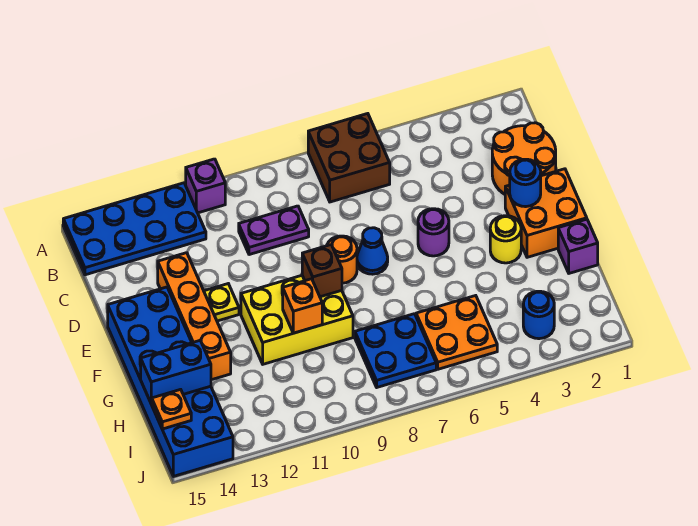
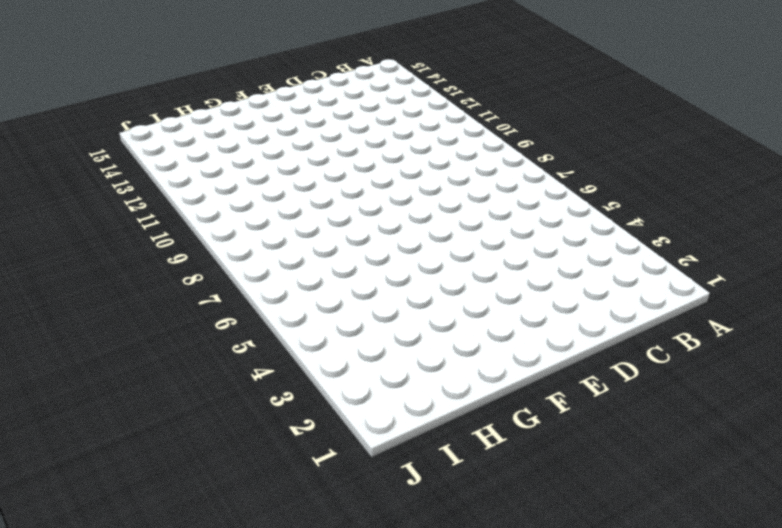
none -> brown brick A6:B7 level 1
none -> purple brick A11 level 1
none -> blue plate A12:B15 level 1

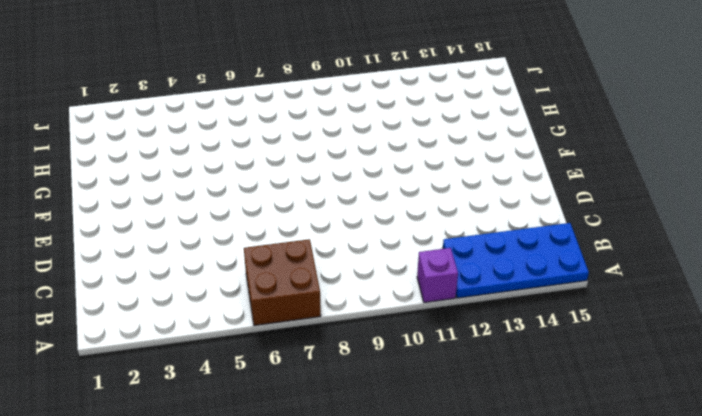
none -> orange round brick C1:D2 level 1
none -> purple plate C9:C10 level 1
none -> orange brick D13:G13 level 1

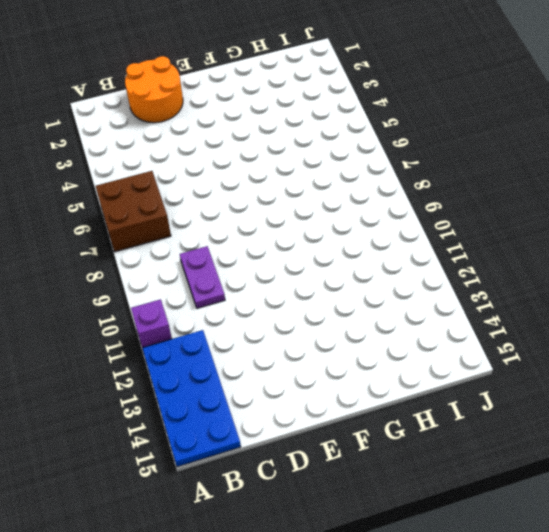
none -> orange brick D13:G13 level 1
none -> orange brick E1:F2 level 1
none -> purple round brick E5 level 1

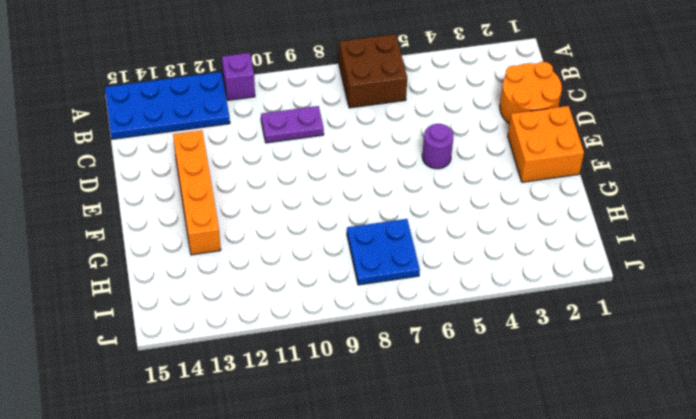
none -> blue cone E7 level 1
none -> orange round brick E8 level 1
none -> yellow plate E12 level 1

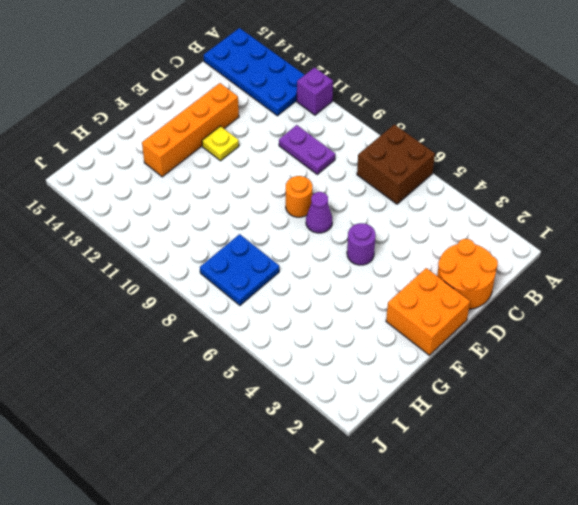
purple cone E7 level 1 -> blue cone E7 level 1
none -> blue brick E14:J15 level 1
none -> yellow round brick F3 level 1
none -> yellow brick F9:G11 level 1

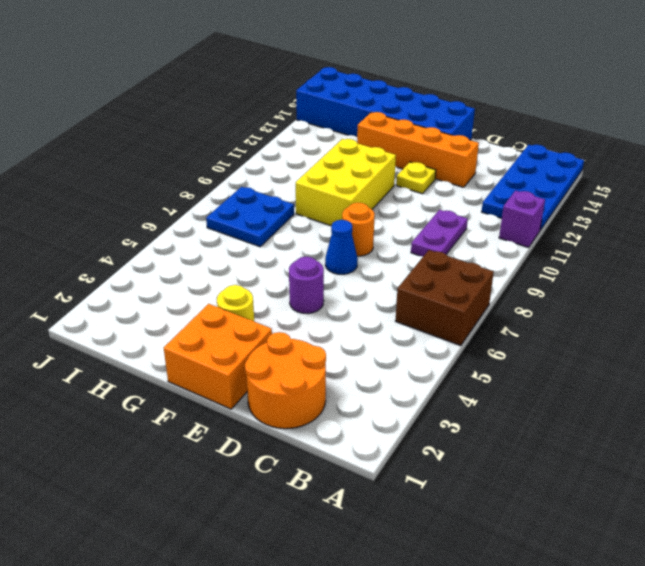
none -> purple brick G1 level 1
none -> orange plate H5:I6 level 1
none -> blue round brick I3 level 1

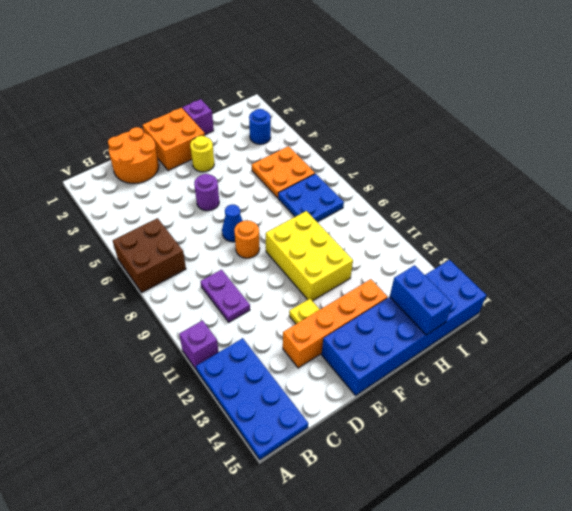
none -> blue round brick E2 level 2
none -> brown brick F9 level 2
none -> orange brick G10 level 2

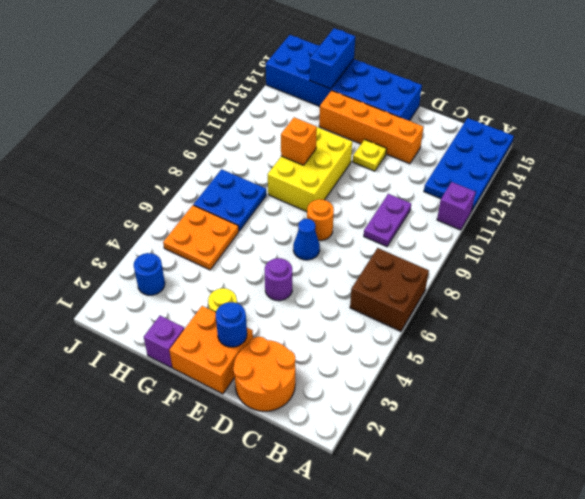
none -> brown brick F9 level 2
none -> orange plate I15 level 2

